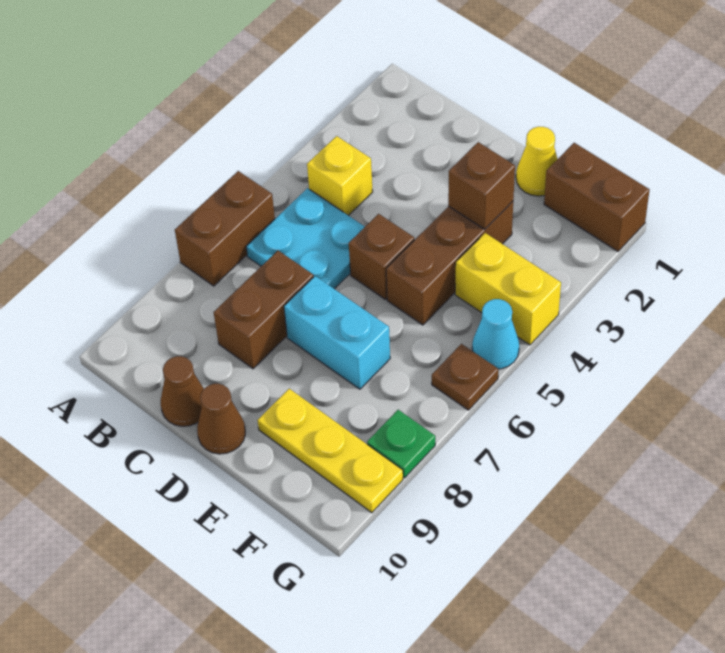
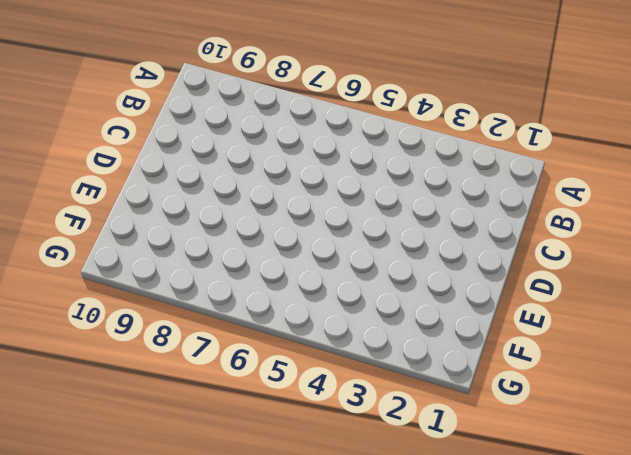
none -> brown brick A6:A7 level 1
none -> yellow brick B4 level 1
none -> cyan plate B5:C6 level 1

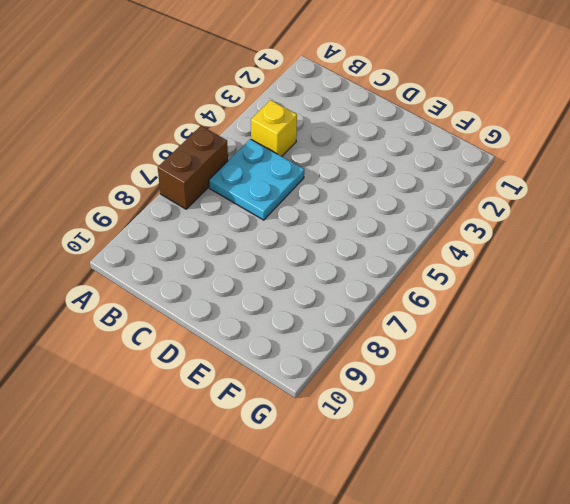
none -> brown brick C7:C8 level 1
none -> brown cone C10 level 1
none -> brown brick D5 level 1

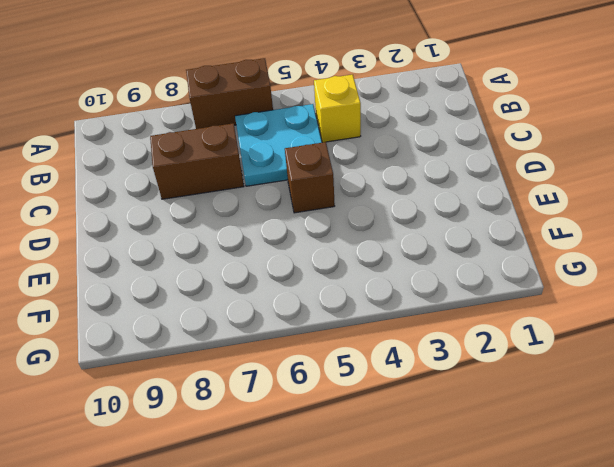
none -> brown cone C10 level 1
none -> cyan brick D7:E7 level 1
none -> brown cone D10 level 1

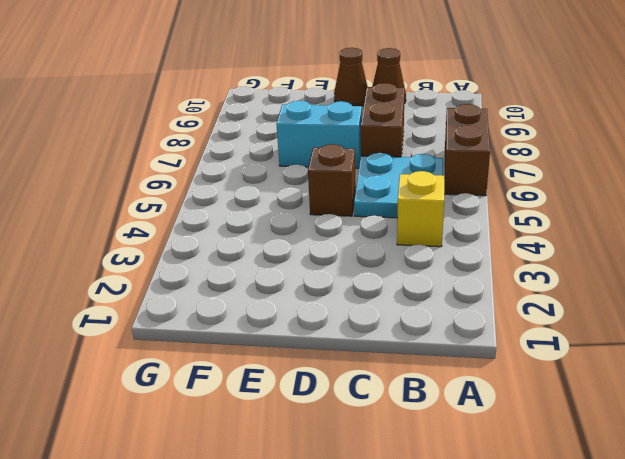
none -> yellow cone E1 level 1
none -> brown brick E3:E5 level 1
none -> yellow plate E9:G9 level 1

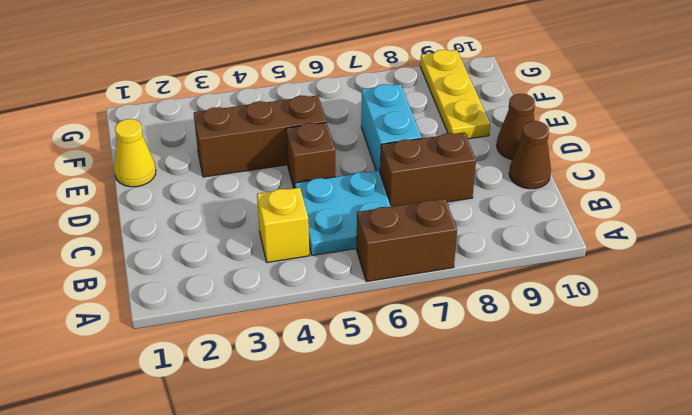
none -> brown brick F1:G1 level 1
none -> yellow brick F4:G4 level 1
none -> cyan cone G5 level 1

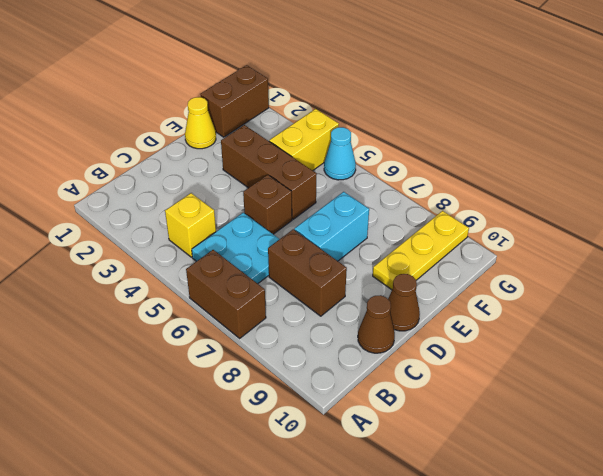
none -> brown plate G6 level 1
none -> green plate G8 level 1
none -> brown brick E3 level 2

